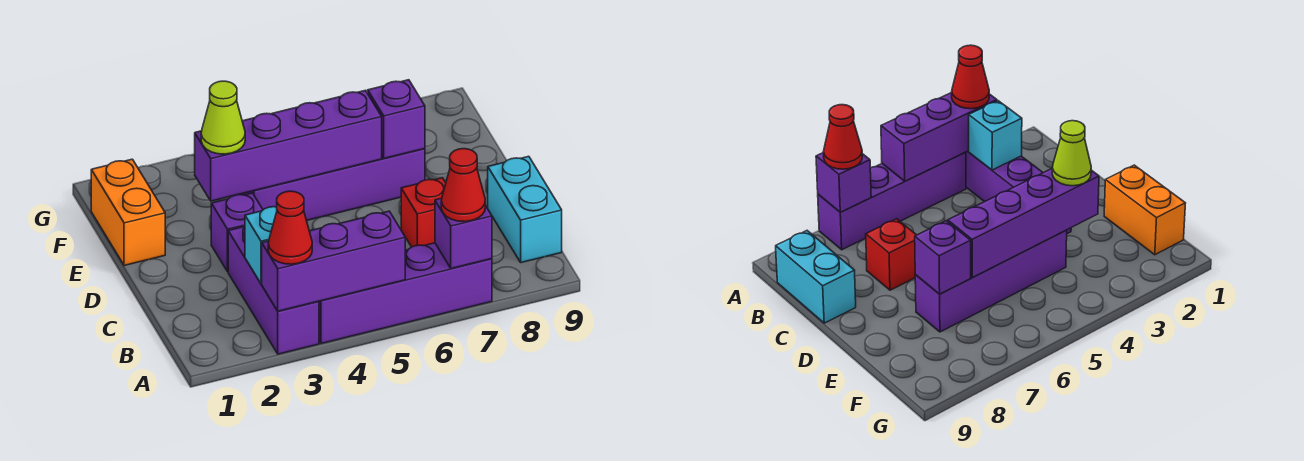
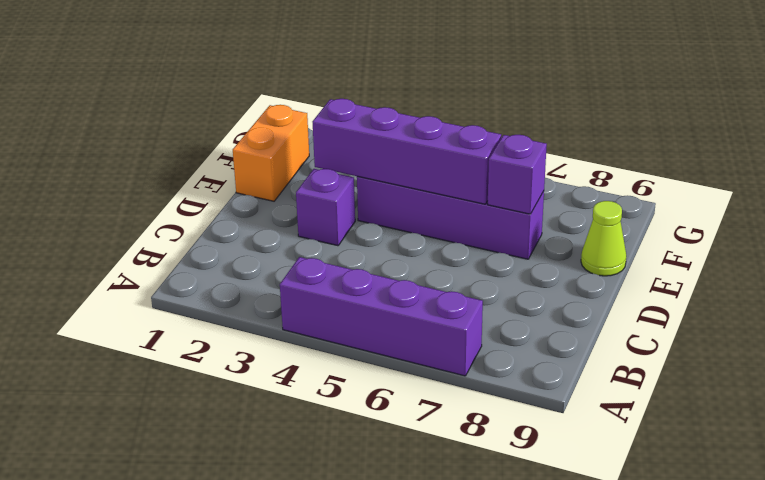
lime cone E9 level 1 -> lime cone E3 level 3
none -> purple brick A3:C3 level 1
none -> cyan brick B9:C9 level 1
none -> red brick C7 level 1

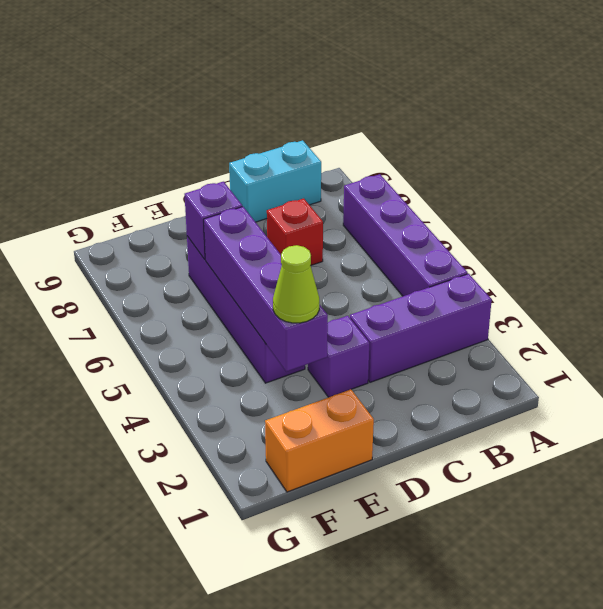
none -> purple brick A3:A5 level 2
none -> purple brick A7 level 2
none -> cyan brick B3 level 2

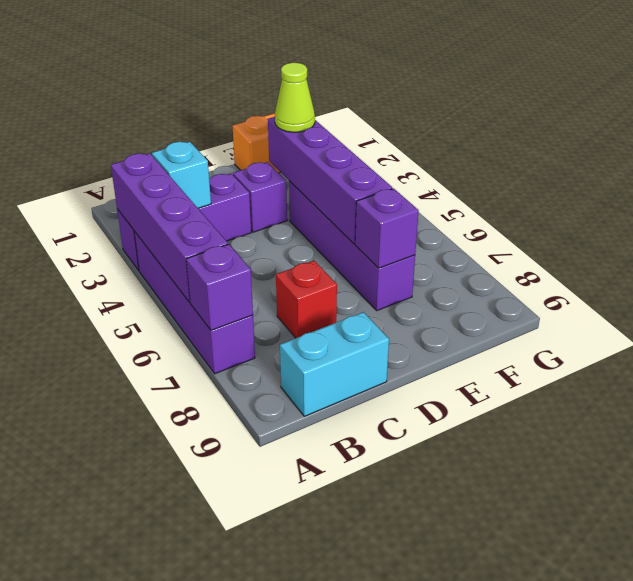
purple brick A3:A6 level 2 -> purple brick A3:A5 level 2
none -> red cone A3 level 3
none -> red cone A7 level 3

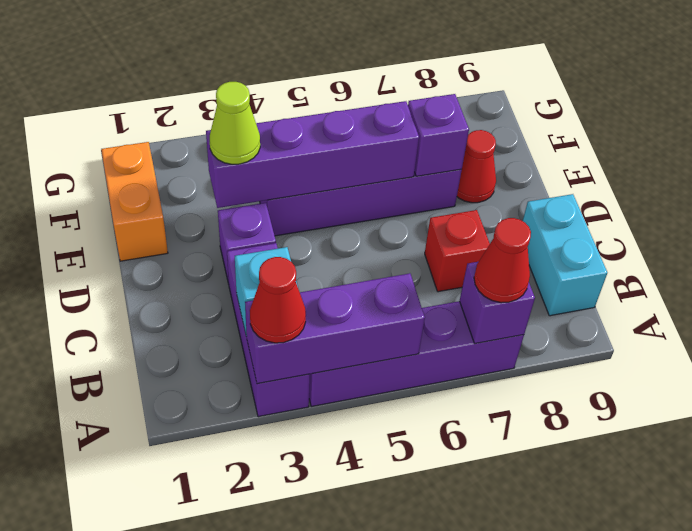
red cone E8 level 1 -> none

